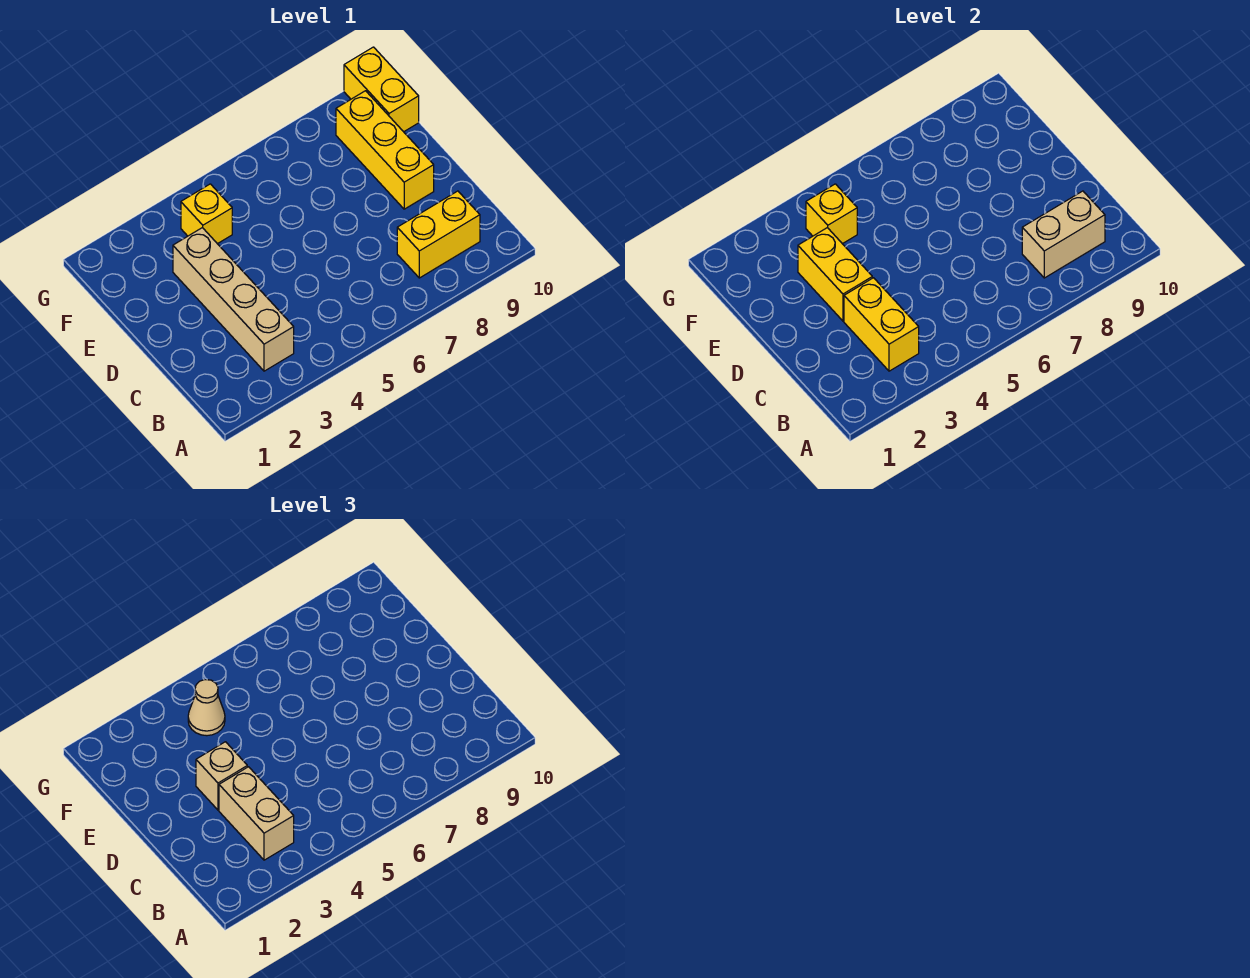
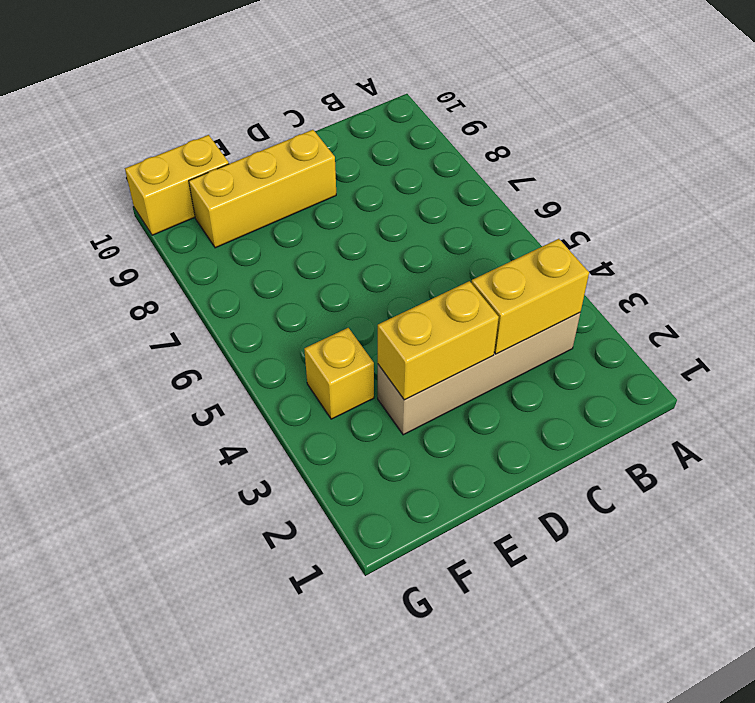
none -> yellow brick B8:B9 level 1
none -> tan brick B8:B9 level 2
none -> yellow brick F4 level 2

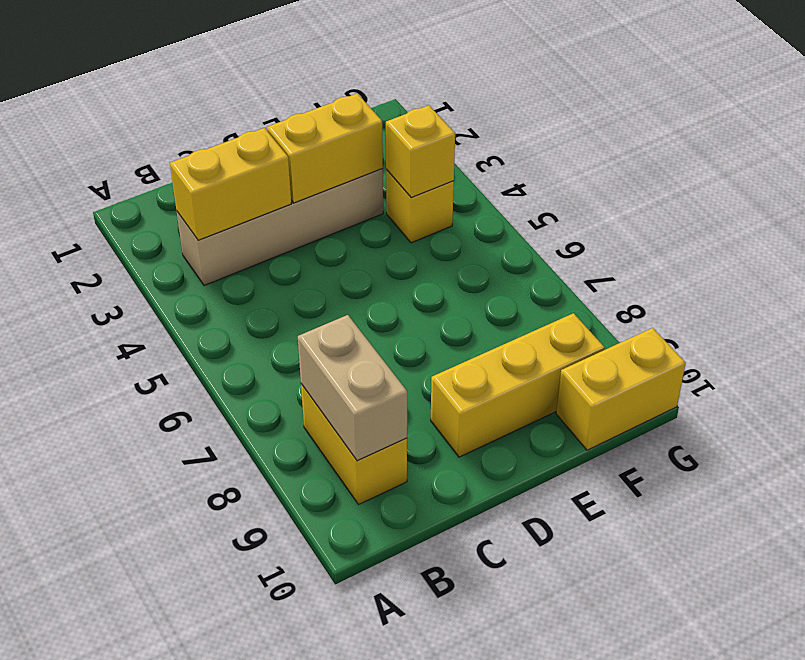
none -> tan brick B3:C3 level 3
none -> tan brick D3 level 3
none -> tan cone F4 level 3

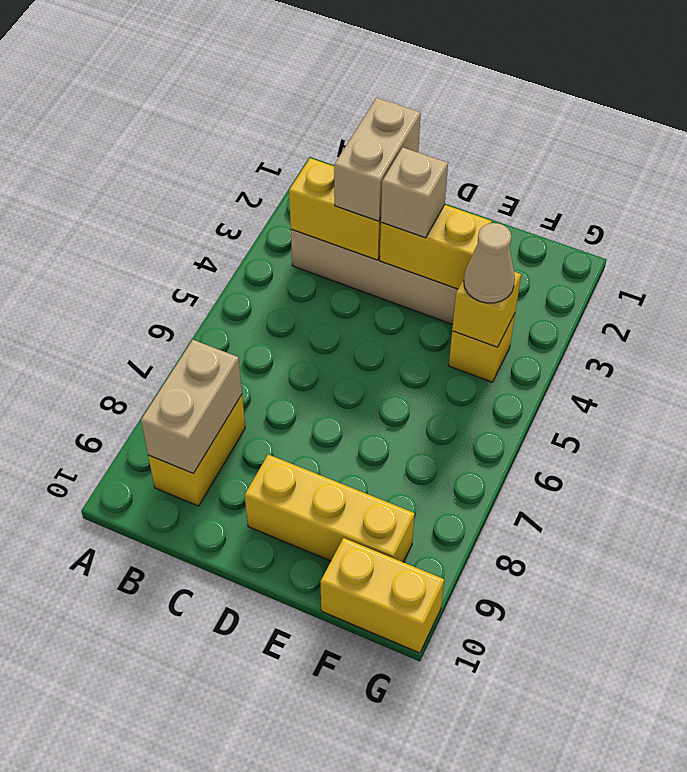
tan brick C2:C3 level 3 -> tan brick B3:C3 level 3

